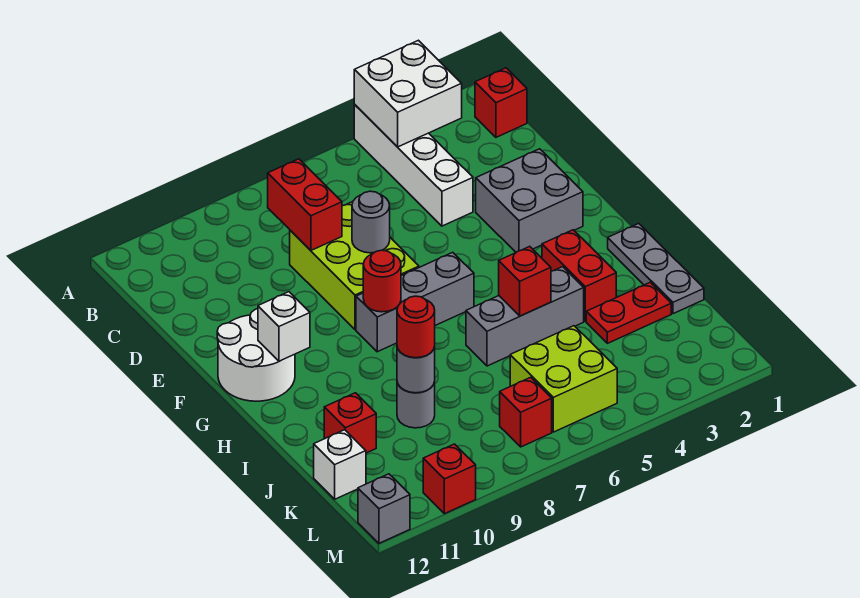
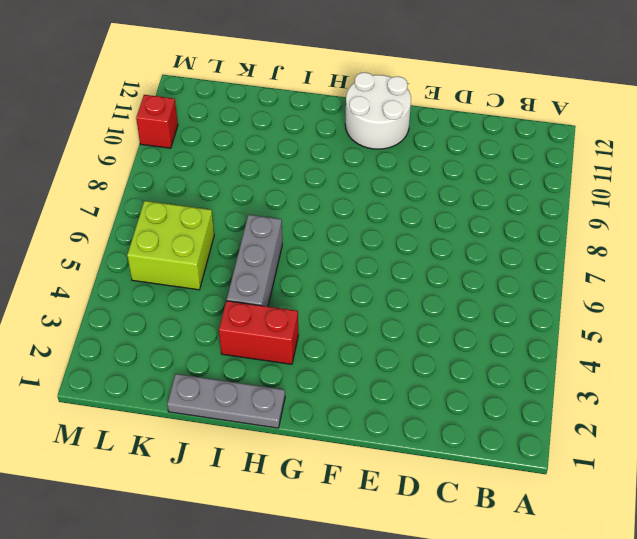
none -> white brick A4:D4 level 1
none -> red brick B1 level 1
none -> lime brick D7:F8 level 1

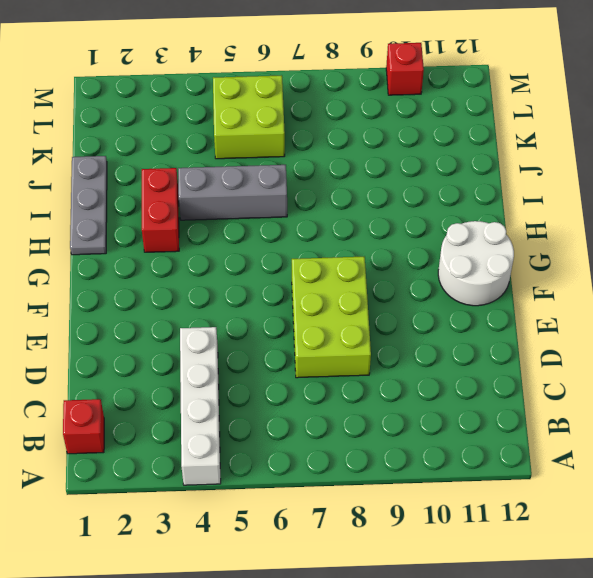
none -> grey brick E2:F3 level 1
none -> grey brick G6:G8 level 1
none -> red plate J2:J3 level 1

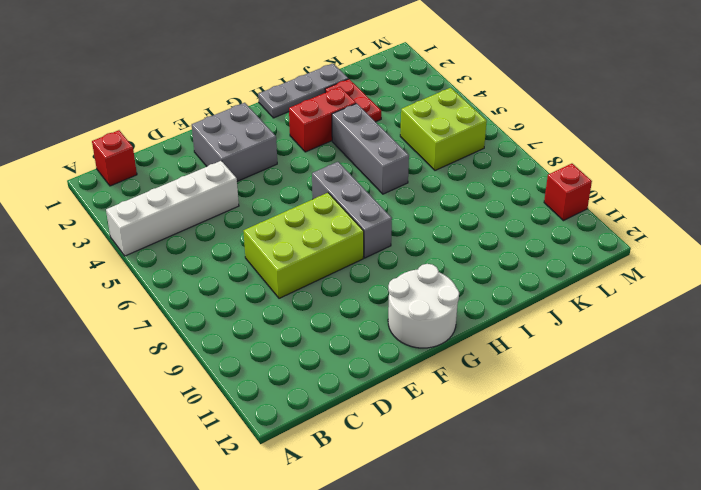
none -> grey round brick J9 level 1
none -> red brick J11 level 1
none -> white brick K12 level 1

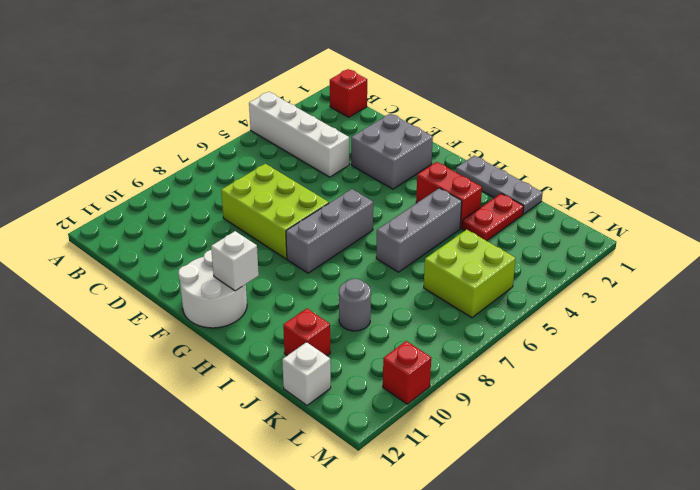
none -> red brick L7 level 1
none -> grey brick M12 level 1
none -> white brick A3:B4 level 2

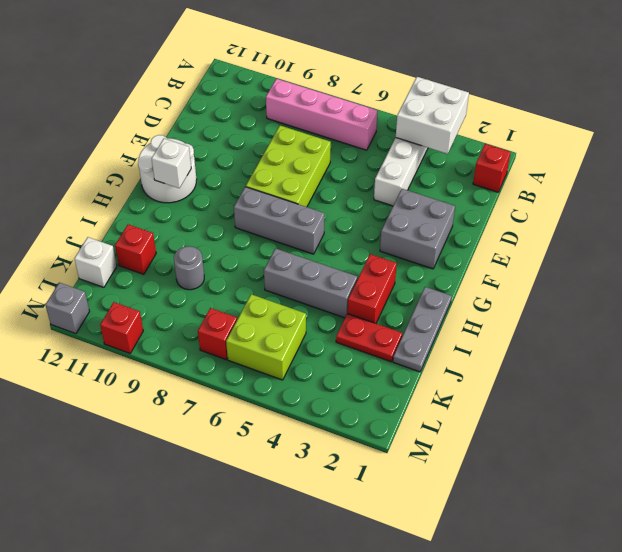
pink brick B6:B9 level 1 -> none
none -> red brick C8:D8 level 2
none -> grey round brick E7 level 2
none -> red round brick G8 level 2

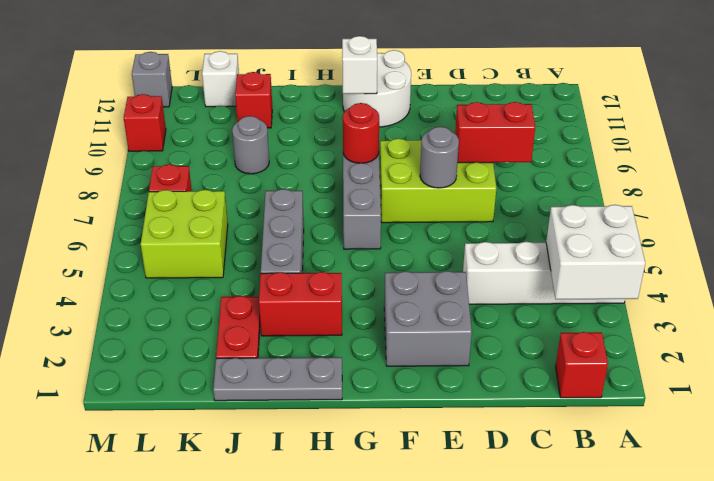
none -> red brick I5 level 2
none -> grey round brick J9 level 2
none -> red round brick J9 level 3

